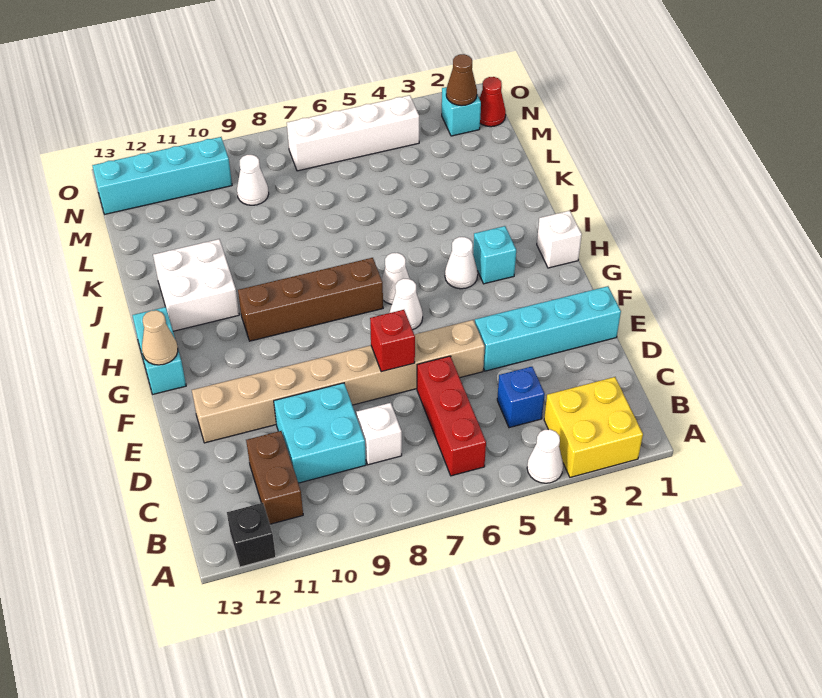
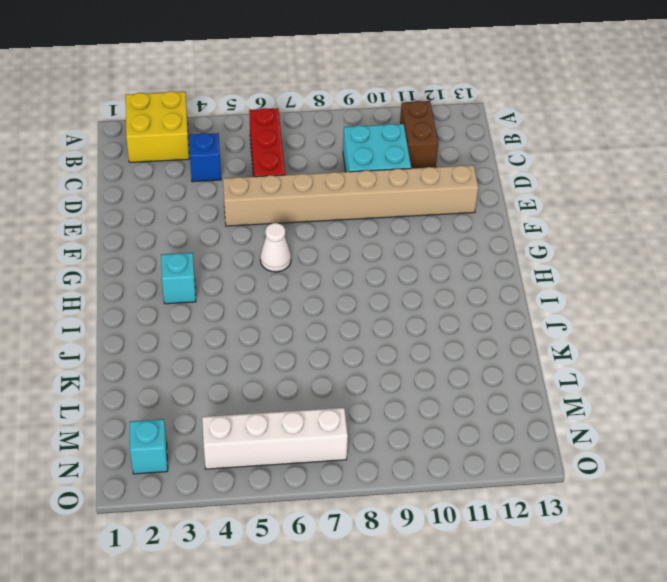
none -> white cone A4 level 1
none -> black brick A12 level 1
none -> white brick C8 level 1

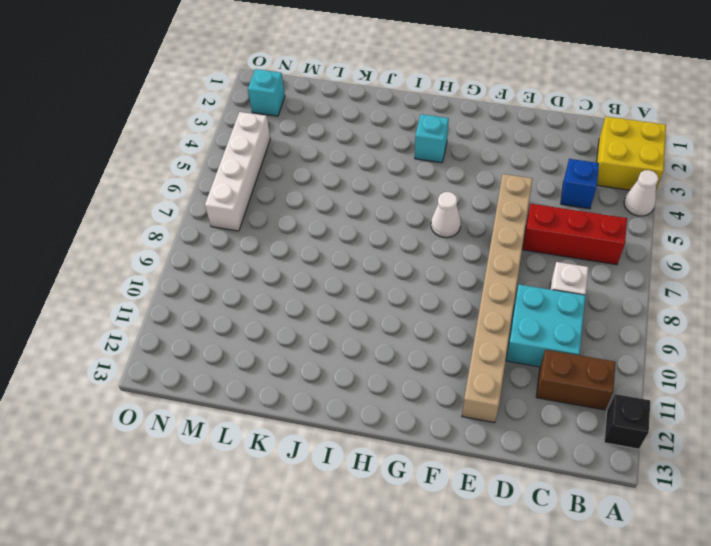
none -> cyan brick E1:E4 level 1
none -> cyan brick G13:H13 level 1
none -> white brick H1 level 1

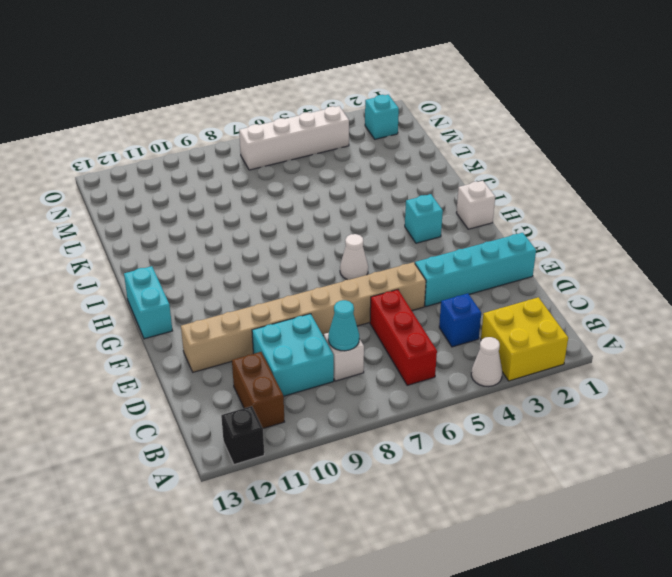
cyan cone C8 level 2 -> none
none -> white cone H4 level 1
none -> white cone H6 level 1
none -> brown brick H7:H10 level 1

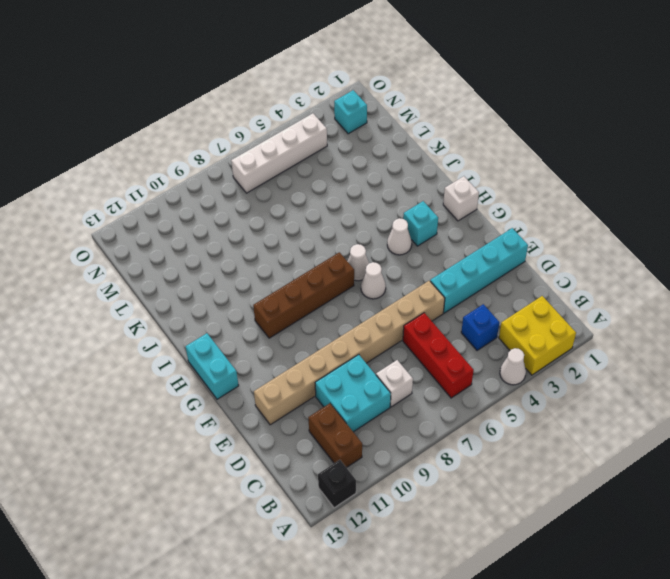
none -> white brick I11:J12 level 1
none -> white cone M9 level 1
none -> red cone N1 level 1

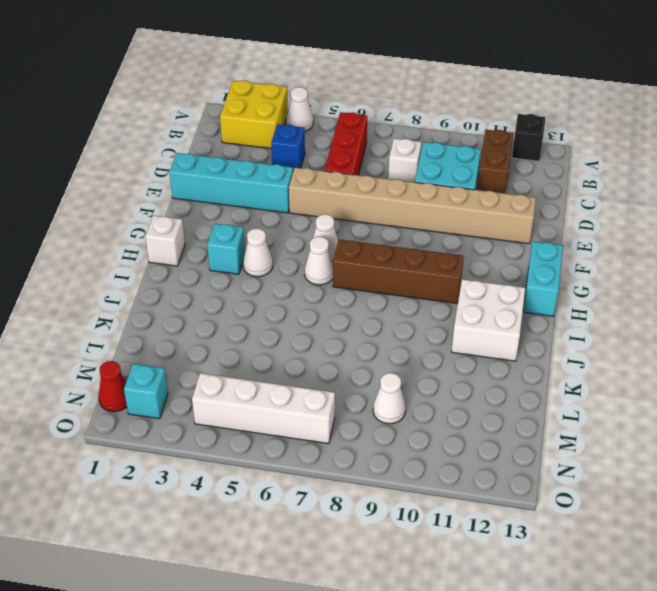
none -> cyan brick N10:N13 level 1
none -> red brick E7 level 2
none -> tan cone G13 level 2

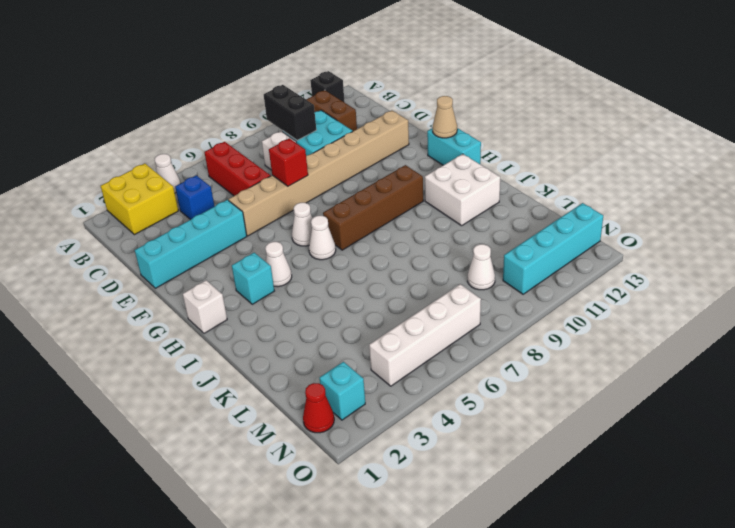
black brick B9:C9 level 2 -> none
none -> brown cone N2 level 2

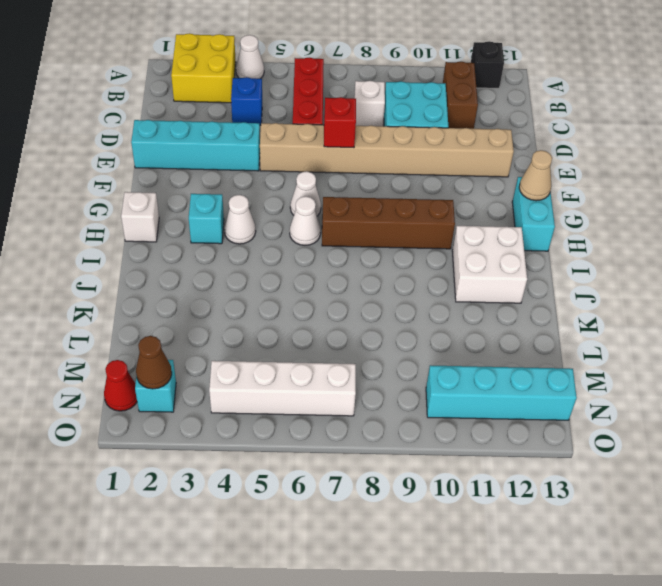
none -> white cone M9 level 1

